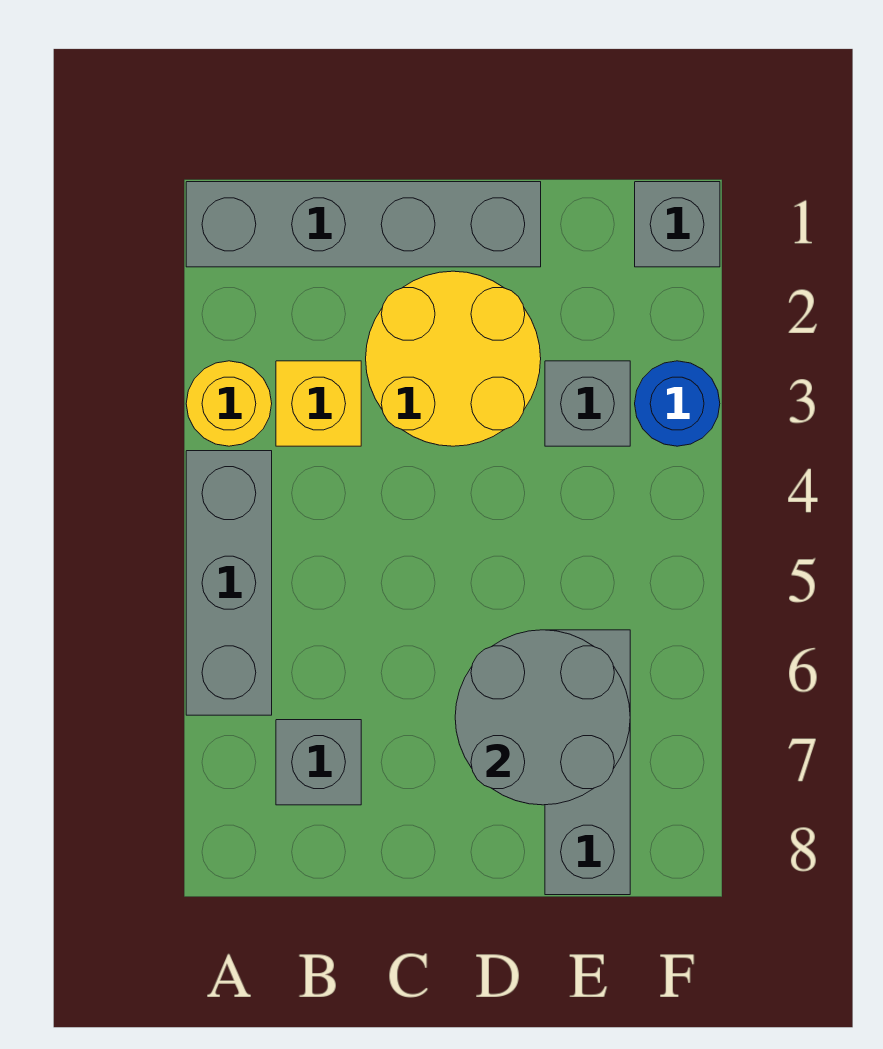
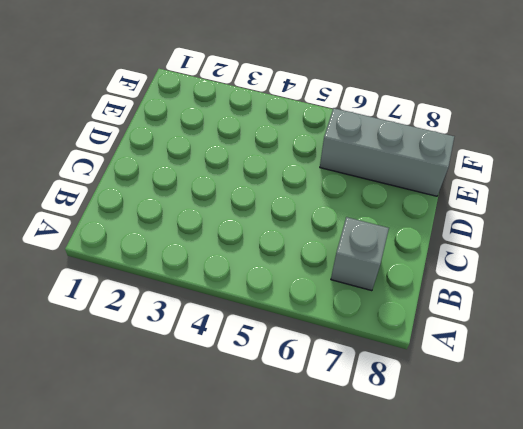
none -> grey brick A1:D1 level 1
none -> yellow round brick A3 level 1

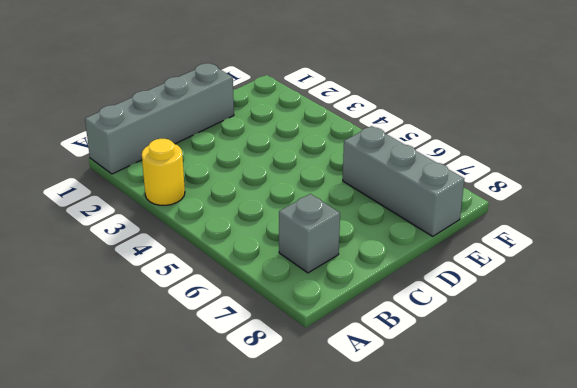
none -> grey brick A4:A6 level 1
none -> yellow brick B3 level 1

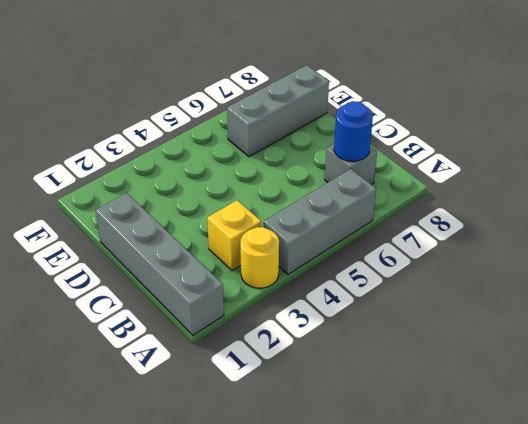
blue round brick B7 level 2 -> blue round brick F3 level 1
none -> yellow round brick C2:D3 level 1
none -> grey brick E3 level 1

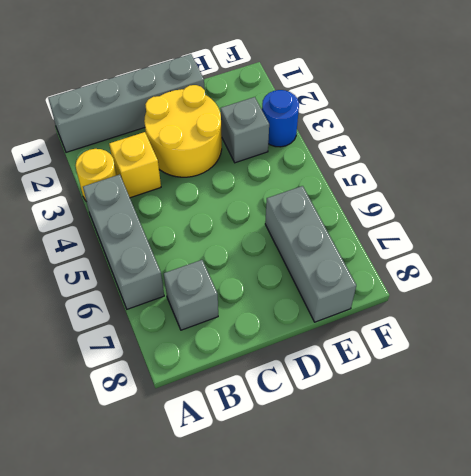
none -> grey brick F1 level 1
none -> grey round brick D6:E7 level 2

